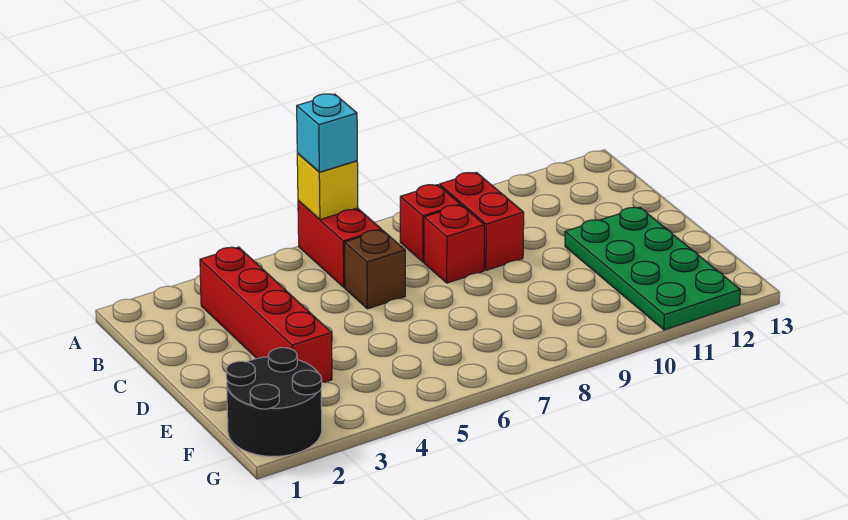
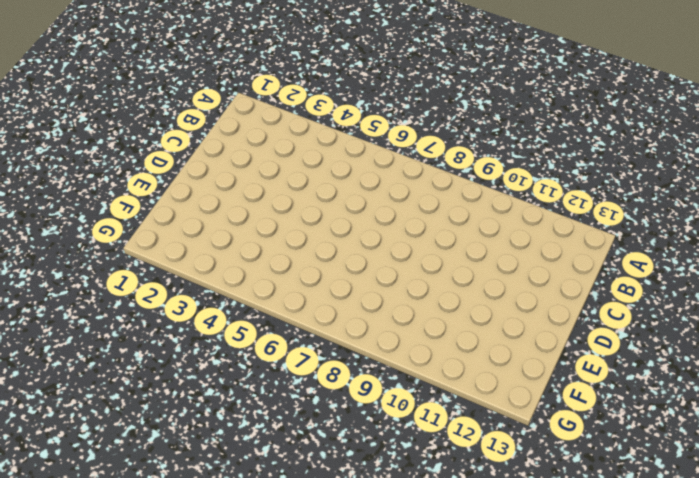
none -> red brick A6:B6 level 1
none -> red brick B3:E3 level 1

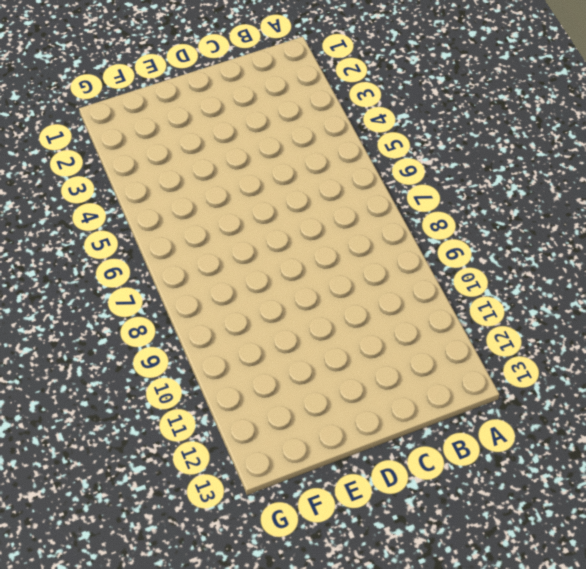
none -> red brick A6:B6 level 1
none -> red brick B3:E3 level 1

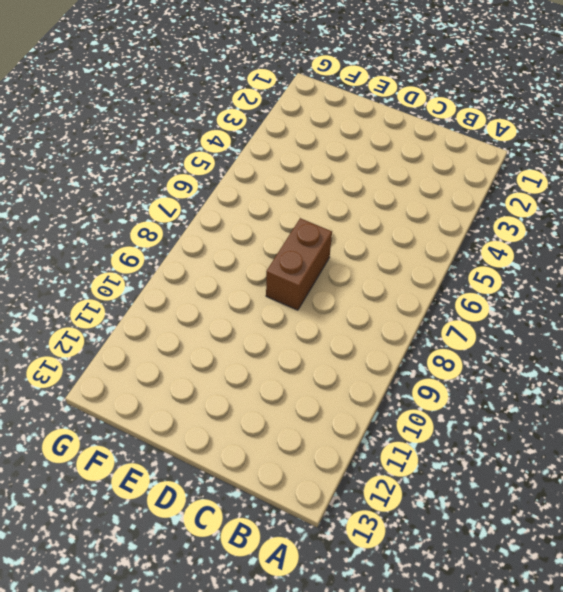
brown brick D7:D8 level 1 -> none
none -> red brick A6:B6 level 1
none -> red brick B3:E3 level 1

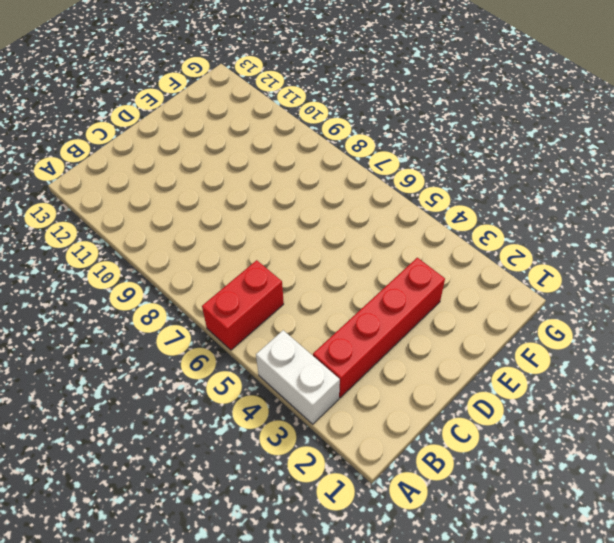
white brick A3:A4 level 1 -> none
none -> red brick B8 level 1
none -> red brick B9:C9 level 1

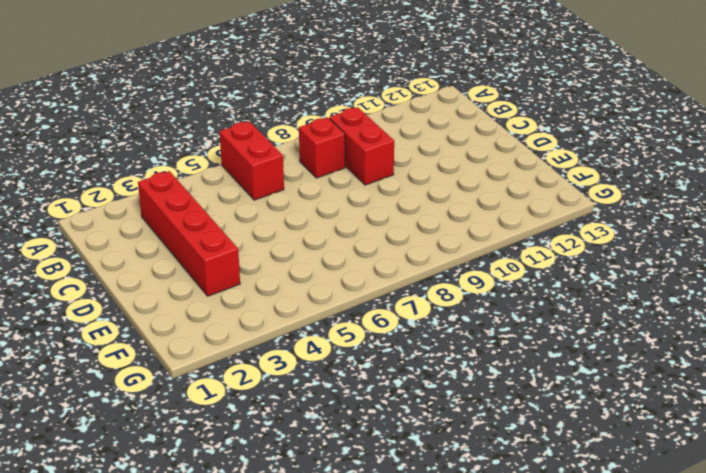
none -> brown brick C6 level 1
none -> red brick C8 level 1

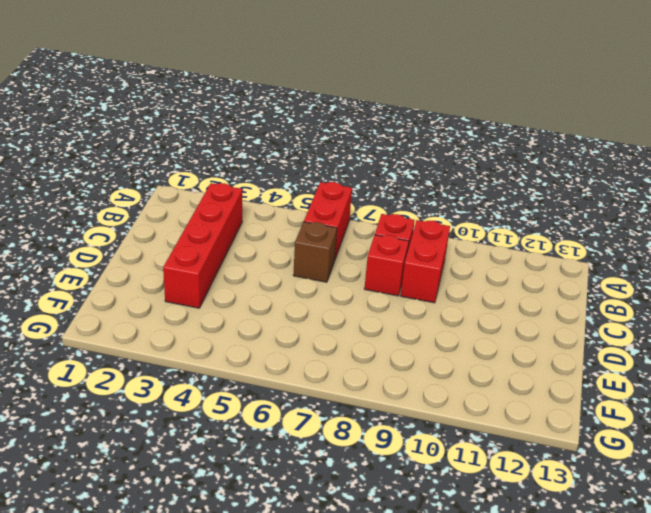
none -> green plate D11:G12 level 1
none -> black round brick F1:G2 level 1

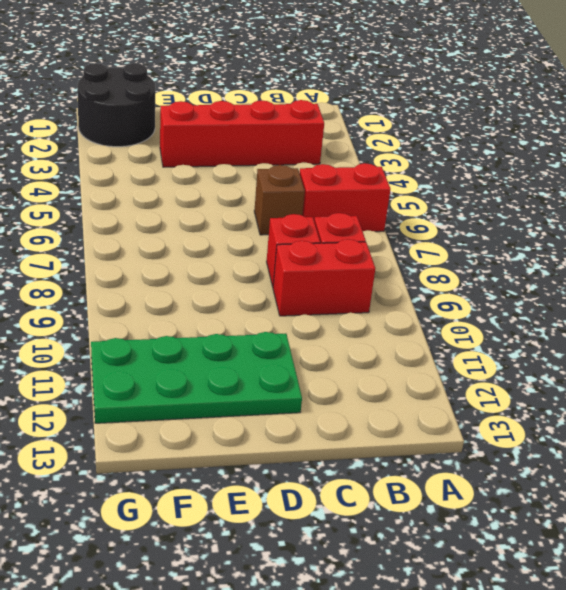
none -> yellow brick A6 level 2
none -> cyan brick A6 level 3

